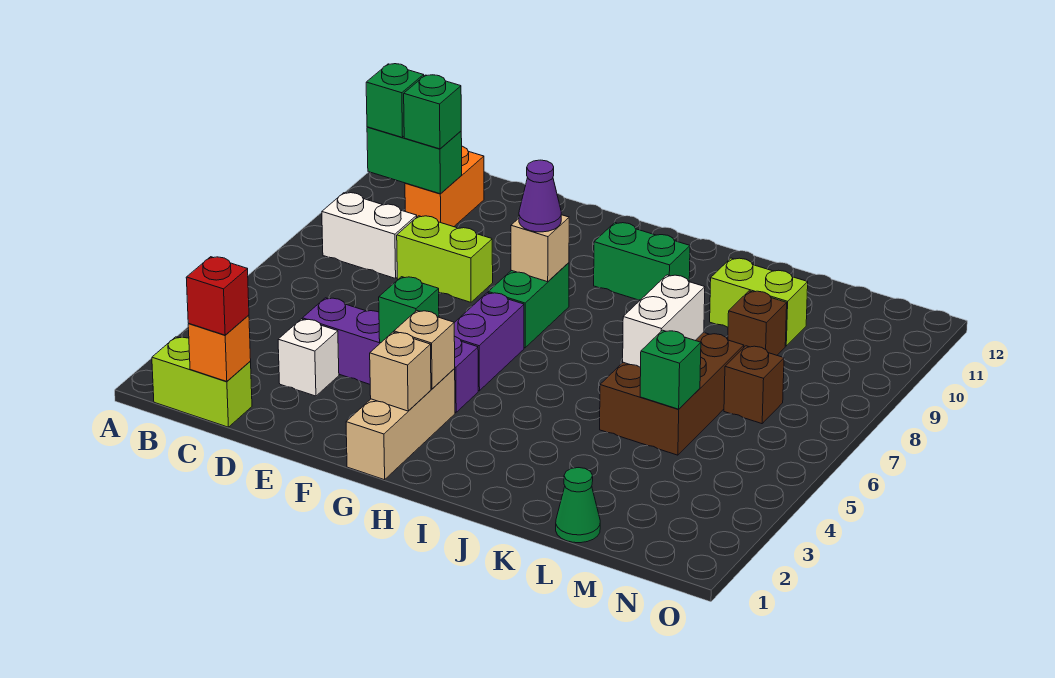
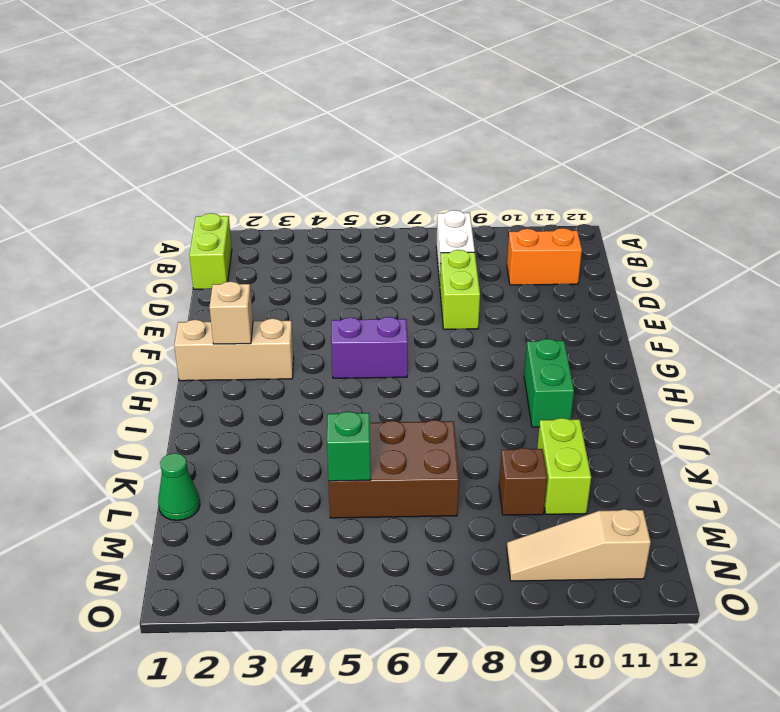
tan slope N9:N11 level 1 top 11 -> none
none -> white brick D3 level 1
none -> purple brick D4:G4 level 1
none -> green brick G7:G8 level 1

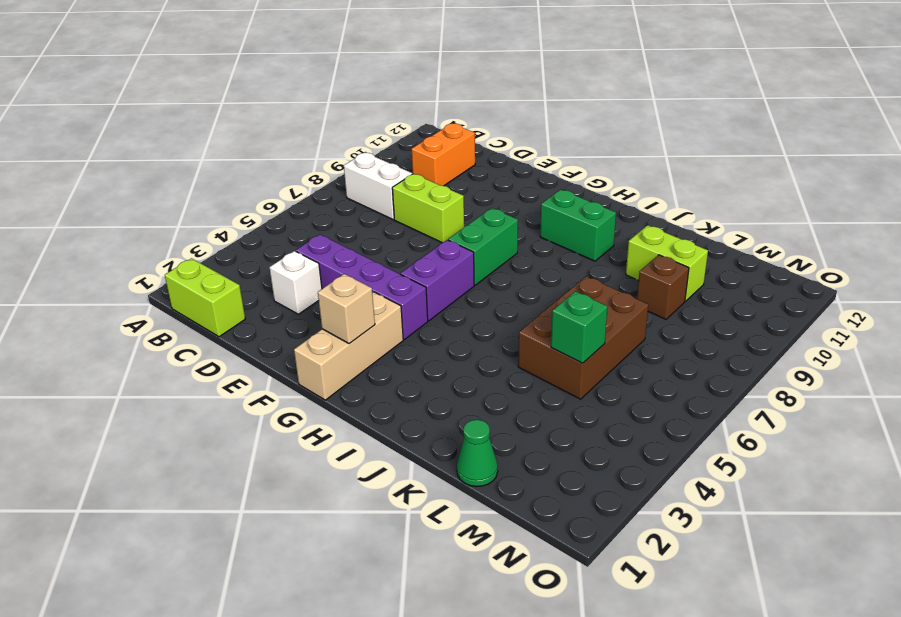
none -> brown brick M7 level 1
none -> green brick B10:C10 level 2
none -> orange brick C1 level 2

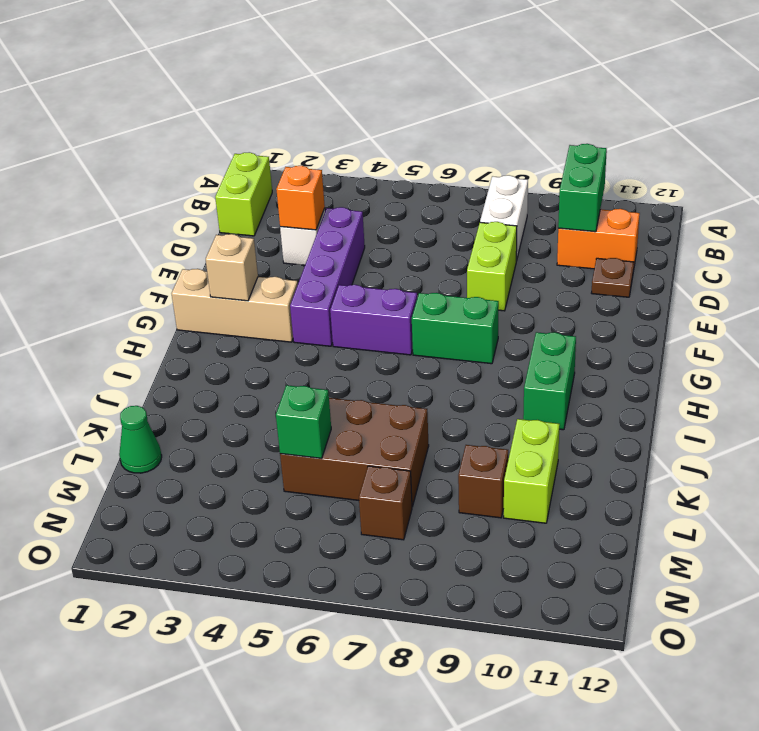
orange brick D3 level 2 -> orange brick C1 level 2
brown plate D11 level 1 -> none
none -> green brick F4 level 2
none -> tan brick G3 level 2
none -> tan brick G8 level 2

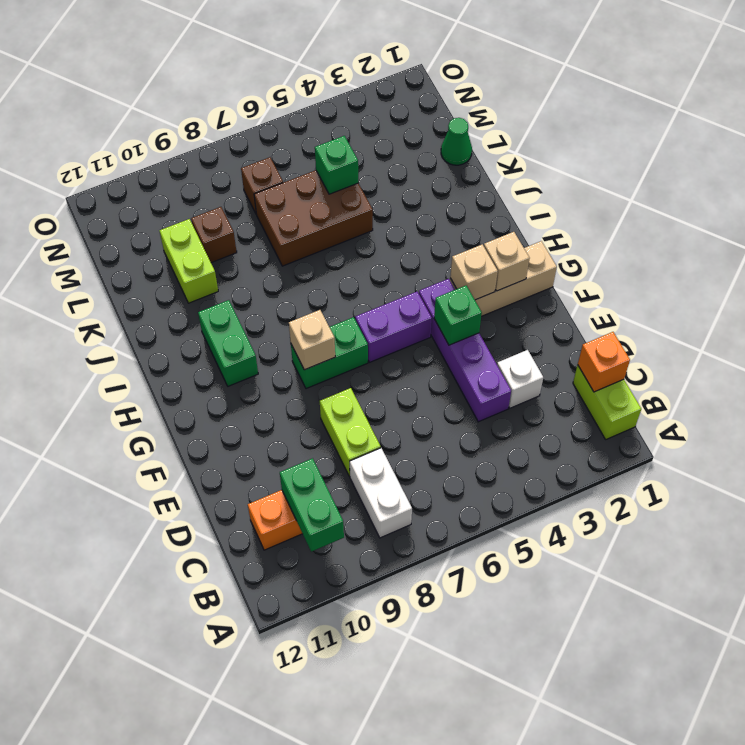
none -> white brick K6:K7 level 2
none -> green brick B10 level 3
none -> red brick C1 level 3

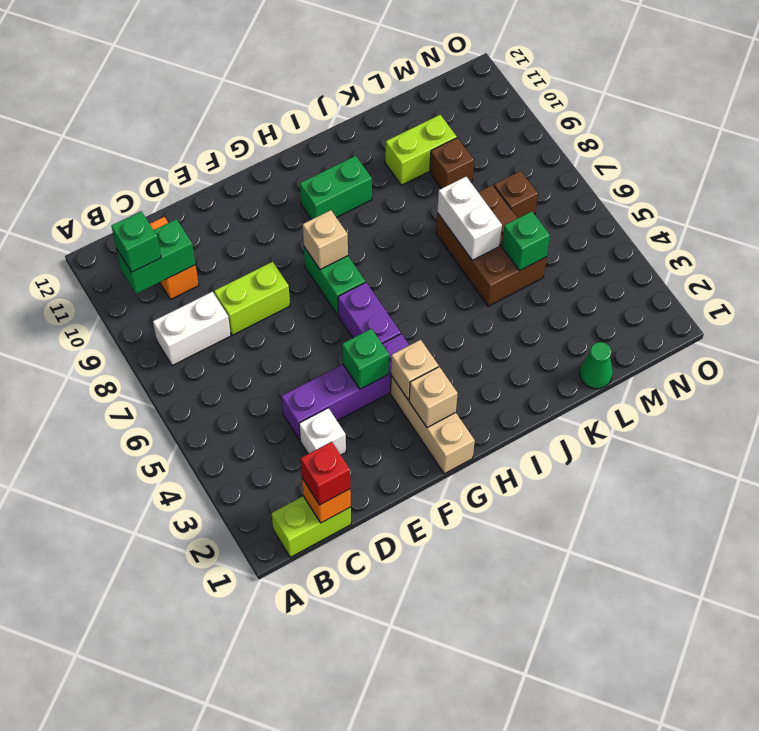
none -> green brick C10 level 3
none -> purple cone G8 level 3

